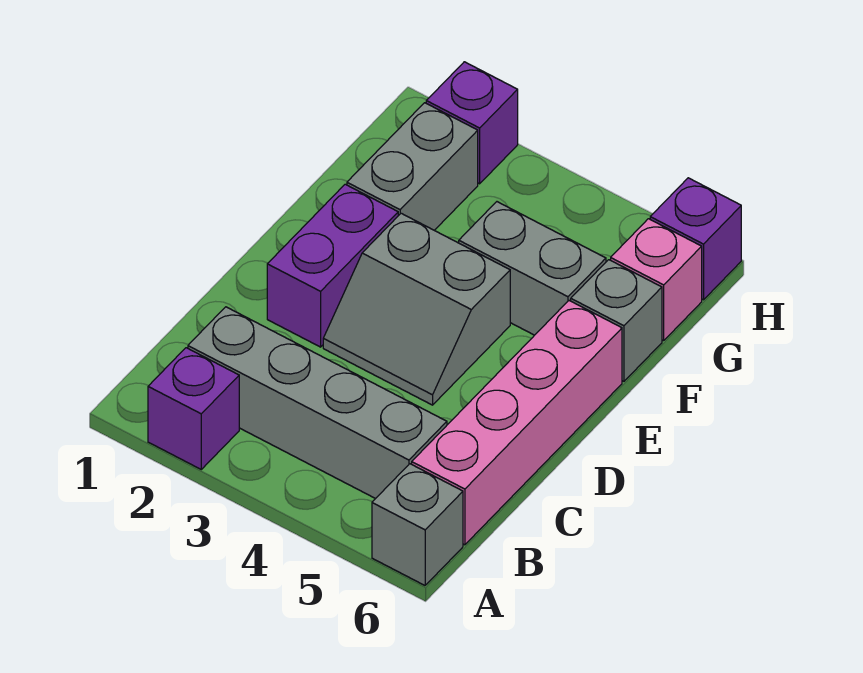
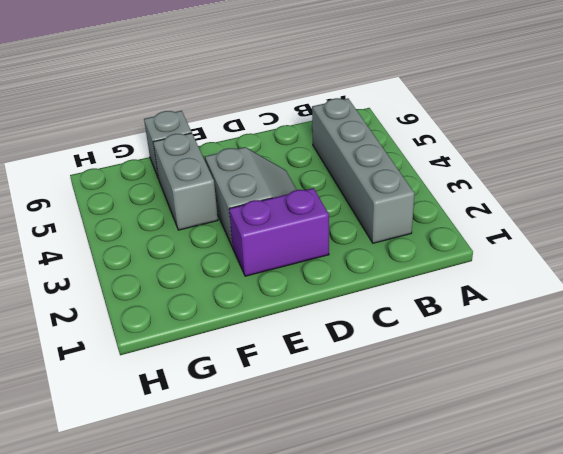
none -> purple brick A2 level 1
none -> grey brick A6 level 1
none -> pink brick B6:E6 level 1

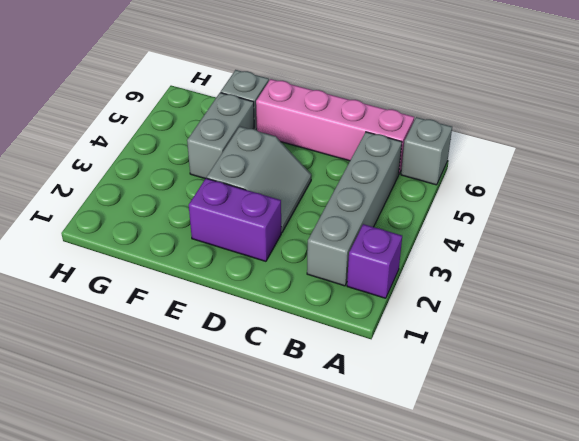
none -> grey brick F2:G2 level 1
none -> pink brick G6 level 1
none -> purple brick H2 level 1

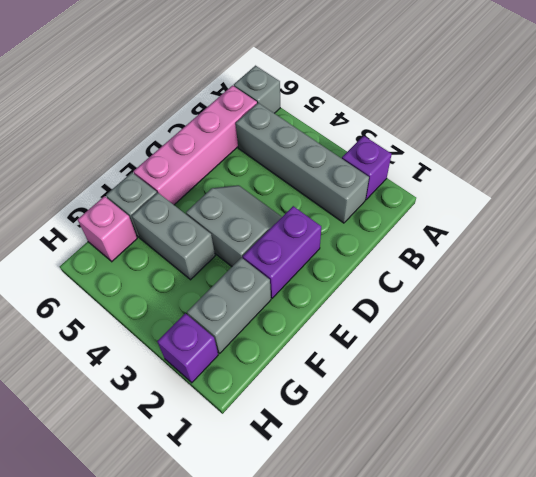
none -> purple brick H6 level 1

